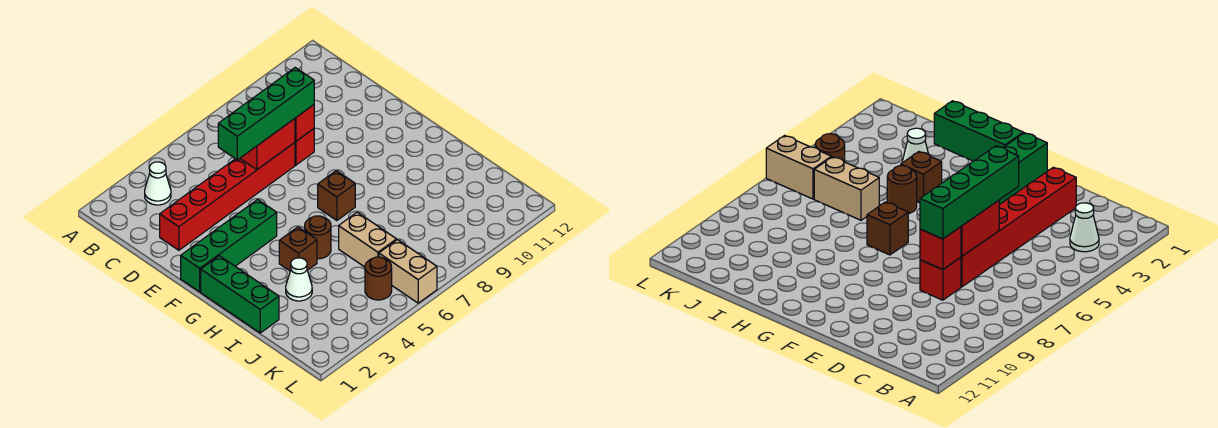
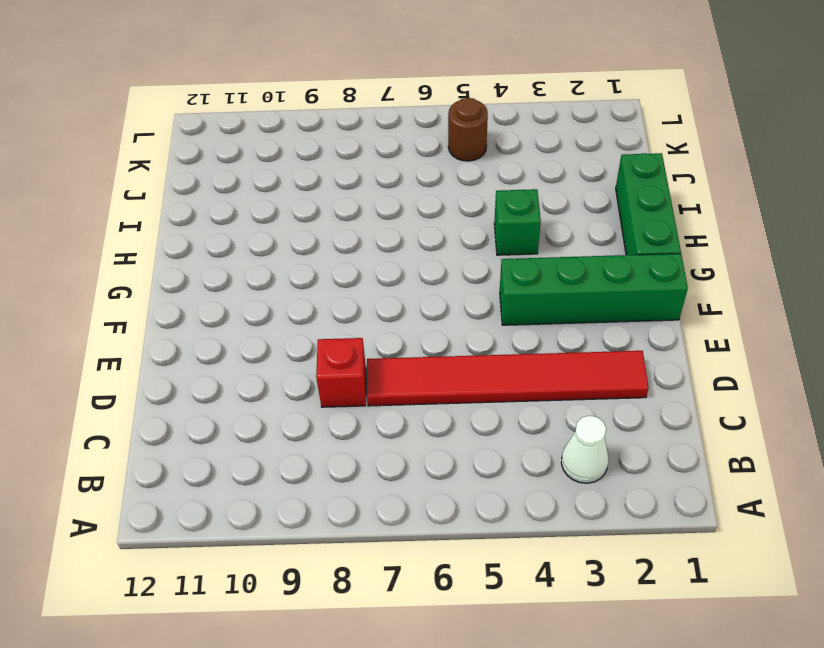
red tile D2:D7 level 1 -> red brick D2:D7 level 1
green brick H4 level 1 -> brown brick H4 level 1
none -> brown brick G7 level 1
none -> brown round brick H5 level 1
none -> white cone I3 level 1

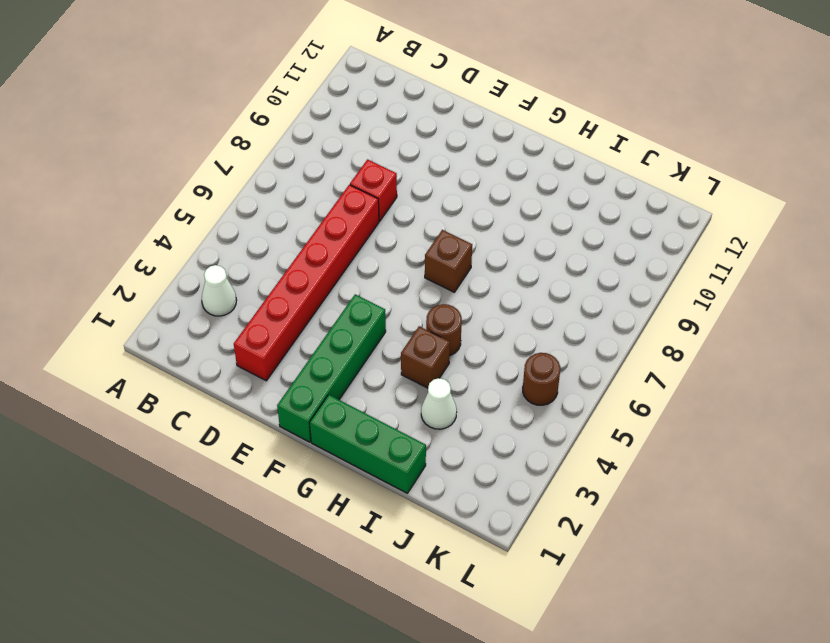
none -> tan brick I6:J6 level 1
none -> tan brick K6:L6 level 1
none -> red brick D6:D7 level 2

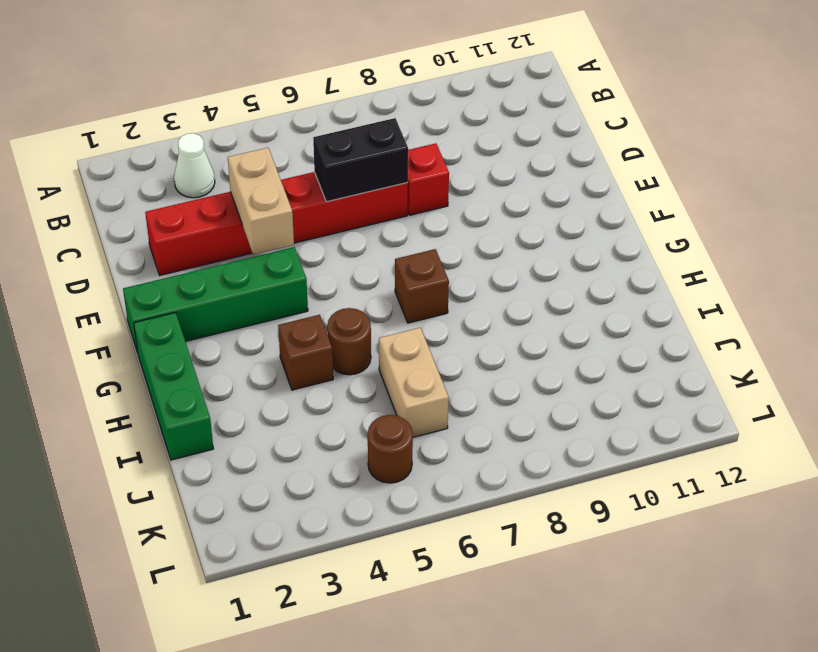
tan brick D4:E4 level 2 -> tan brick K6:L6 level 1
black brick D6:D7 level 2 -> red brick D6:D7 level 2
none -> white cone I3 level 1
none -> red brick D8 level 2
none -> green brick D5:D8 level 3

